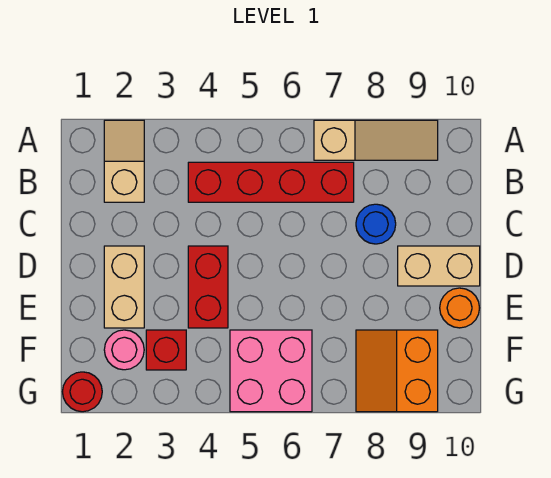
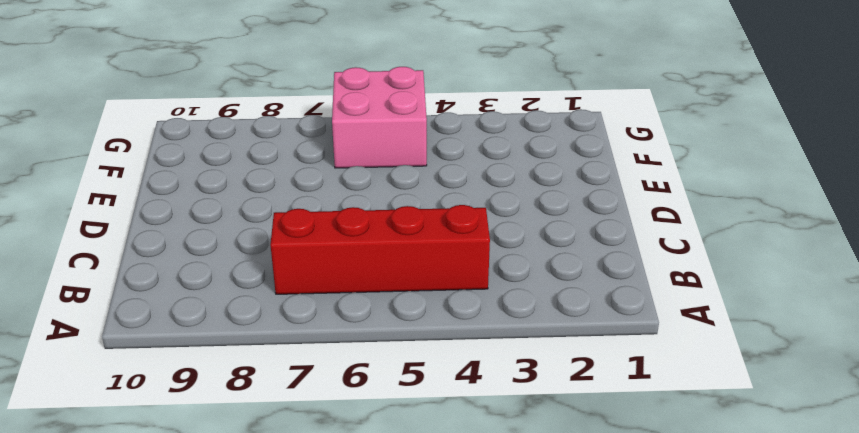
none -> tan slope A2:B2 level 1 top B
none -> tan slope A7:A9 level 1 top 7
none -> blue round brick C8 level 1

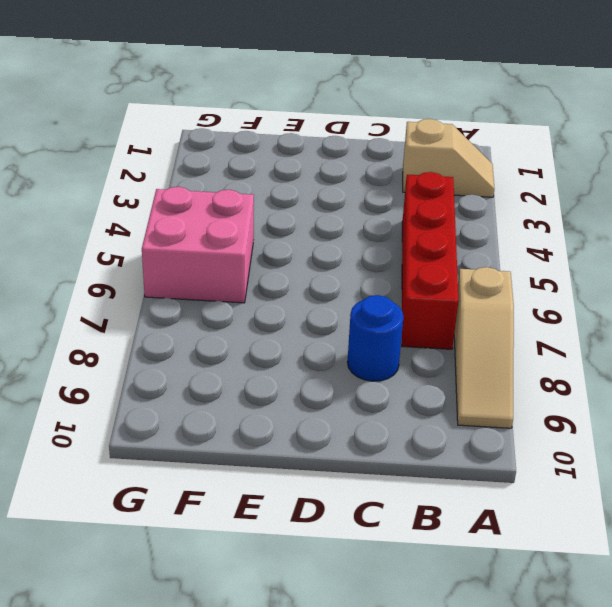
none -> tan brick D2:E2 level 1
none -> red brick D4:E4 level 1
none -> tan brick D9:D10 level 1

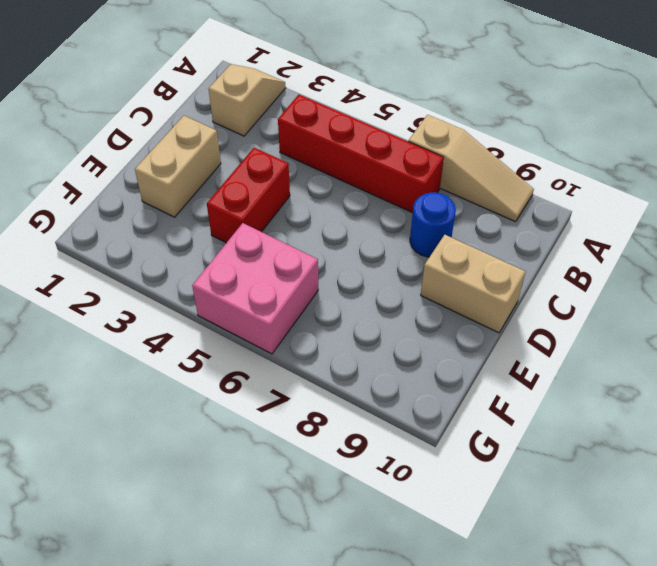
none -> orange round brick E10 level 1
none -> pink round brick F2 level 1
none -> red brick F3 level 1

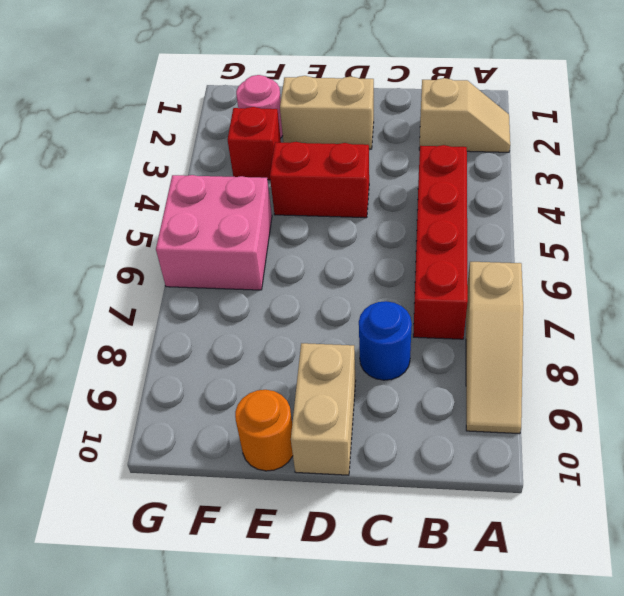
none -> orange slope F8:G9 level 1 top 9
none -> red round brick G1 level 1

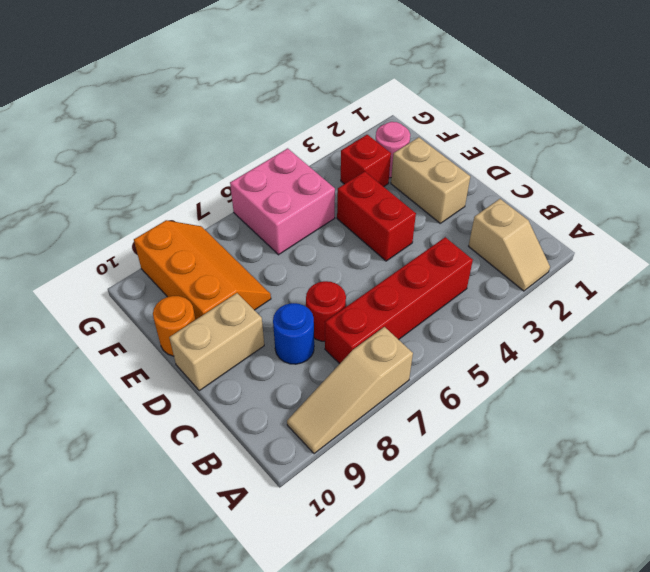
red round brick C7 level 1 -> red round brick G1 level 1
orange slope E8:G9 level 1 top 9 -> orange slope F8:G9 level 1 top 9

